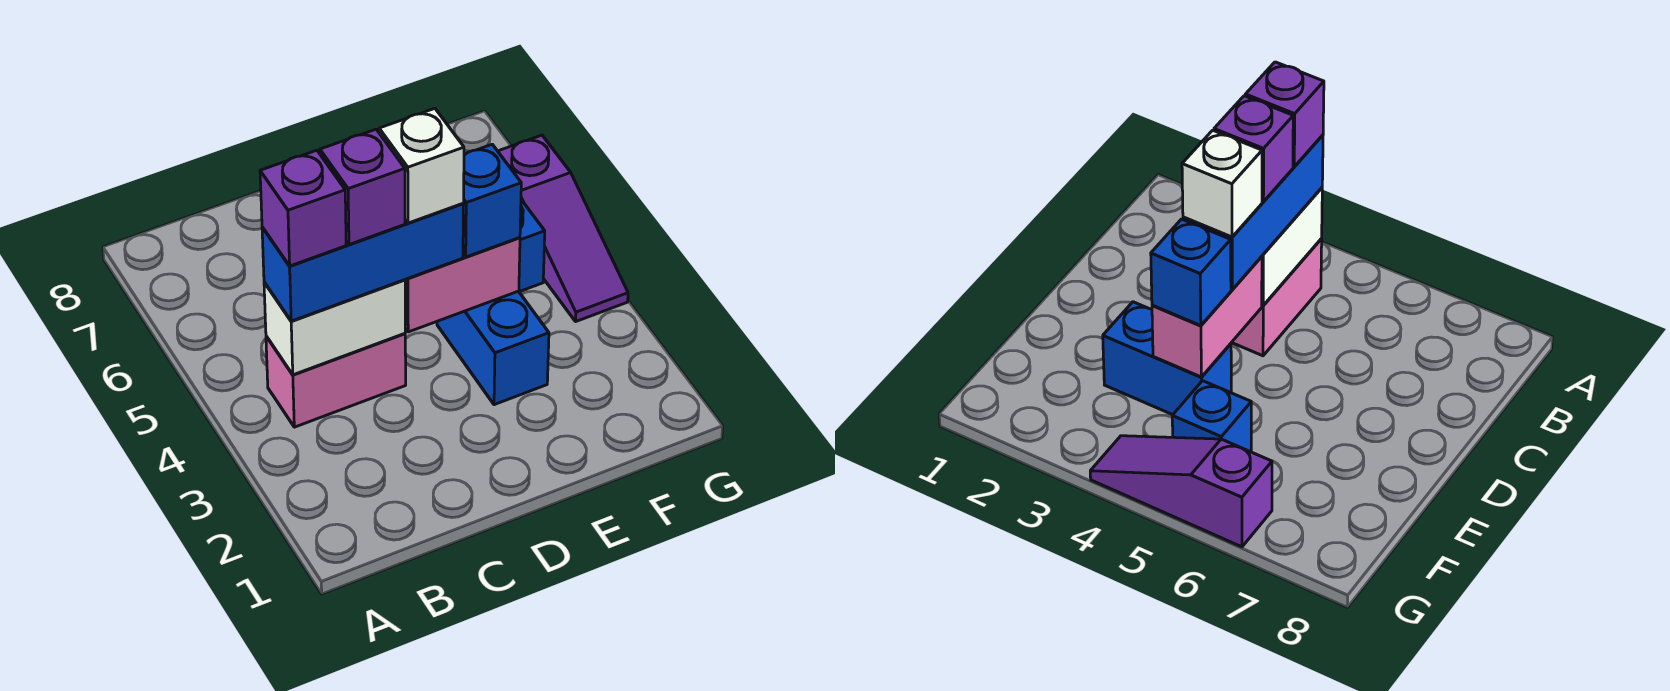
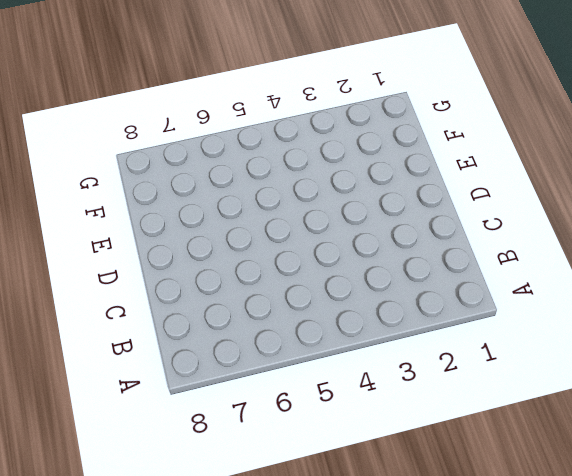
none -> pink brick B4:C4 level 1
none -> blue brick E3:E4 level 1

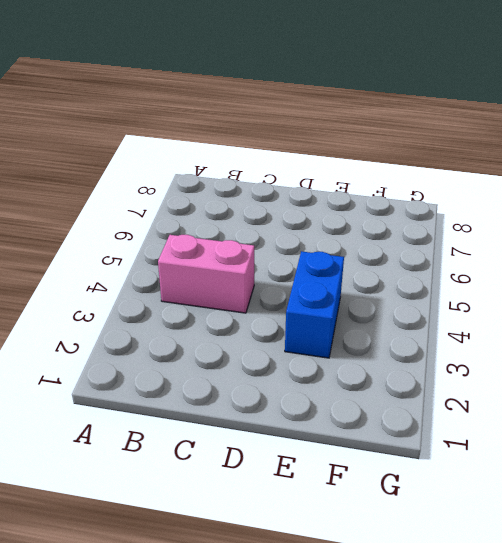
none -> blue brick F5 level 1
none -> purple slope G4:G6 level 1 top 6

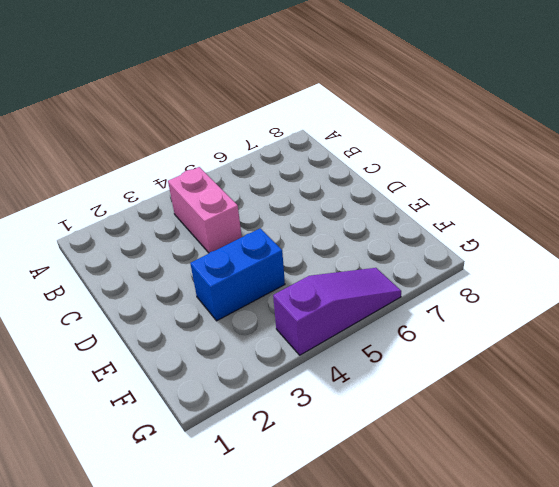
purple slope G4:G6 level 1 top 4 -> purple slope G4:G6 level 1 top 6
none -> blue brick F5 level 1
none -> white brick B4:C4 level 2

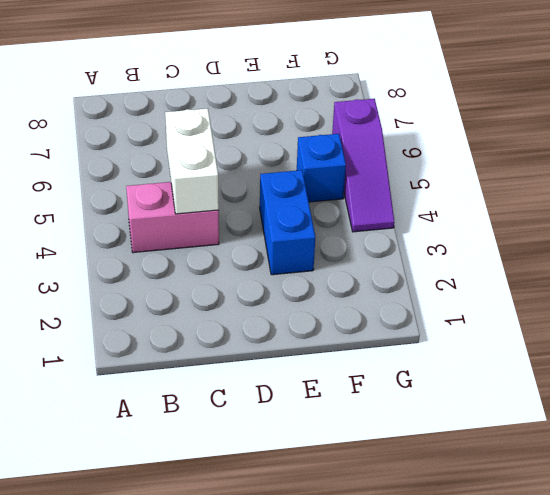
white brick C4:C5 level 2 -> white brick B4:C4 level 2
none -> pink brick D4:E4 level 2
none -> blue brick B4:D4 level 3

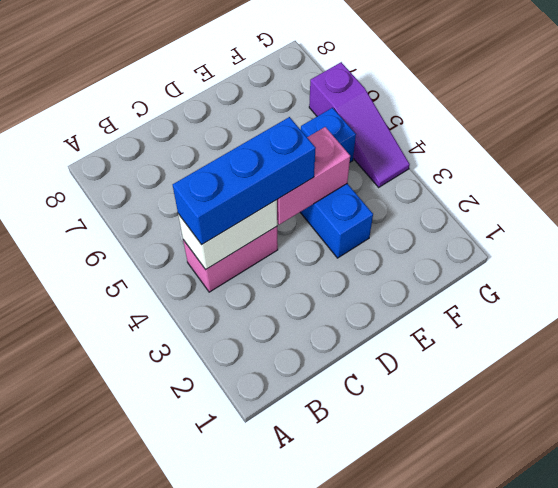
none -> blue brick E4 level 3
none -> purple brick B4 level 4

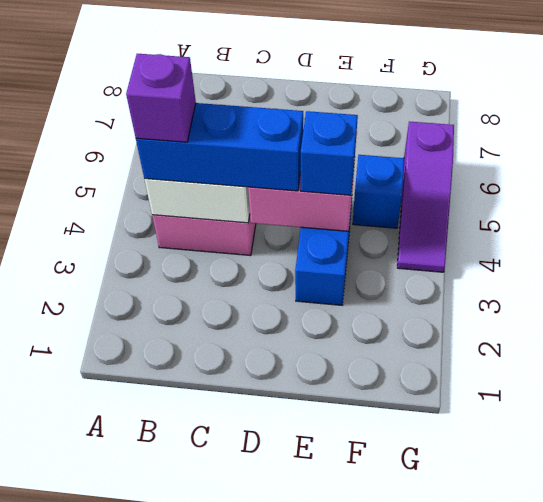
none -> purple brick C4 level 4
none -> white brick D4 level 4

